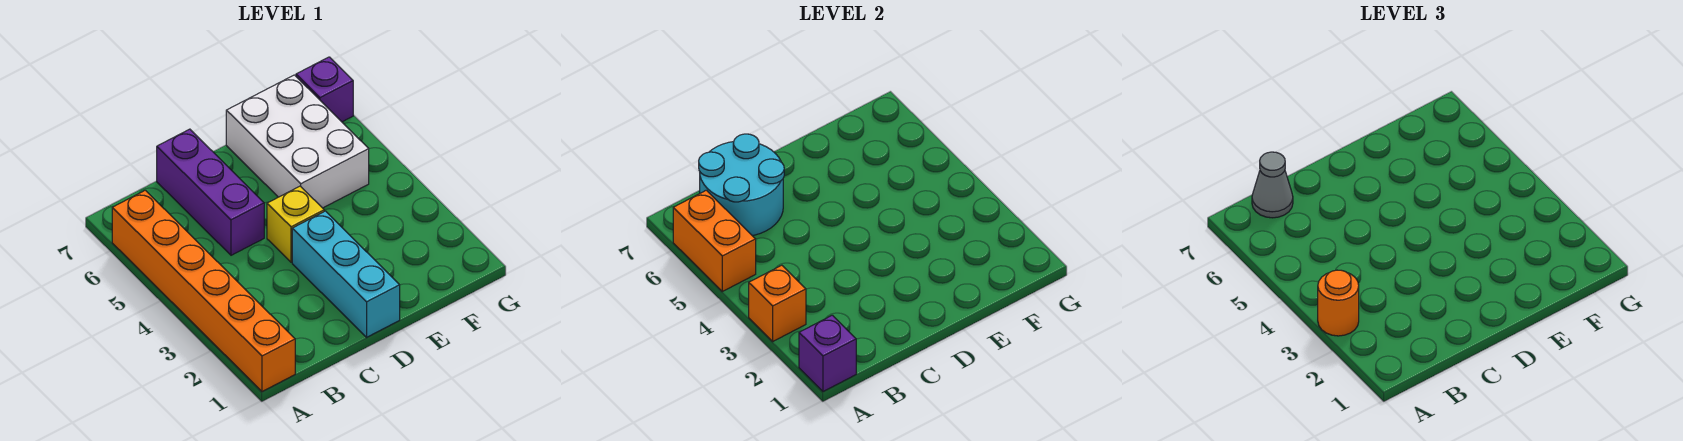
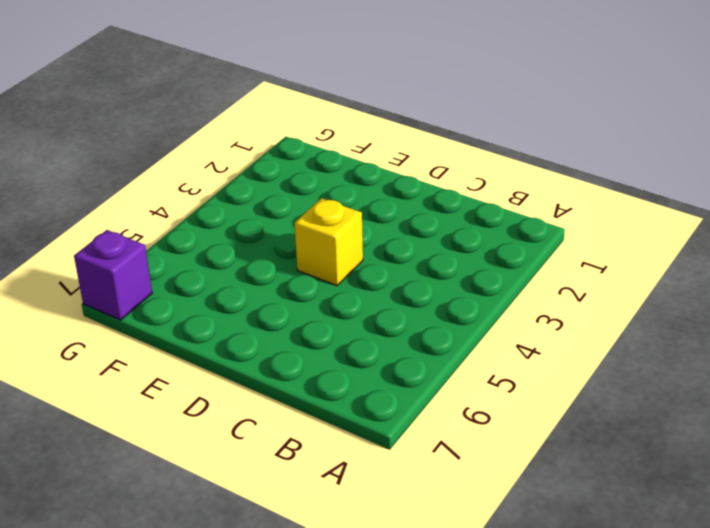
none -> orange brick A1:A6 level 1
none -> purple brick C5:C7 level 1
none -> cyan brick D1:D3 level 1

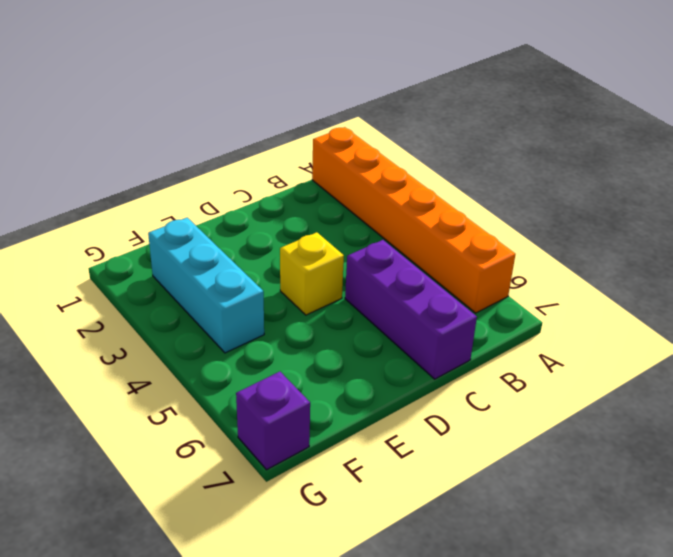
cyan brick F2:F4 level 1 -> cyan brick D1:D3 level 1
none -> white brick E5:F7 level 1
none -> purple brick A1 level 2
none -> orange brick A3 level 2

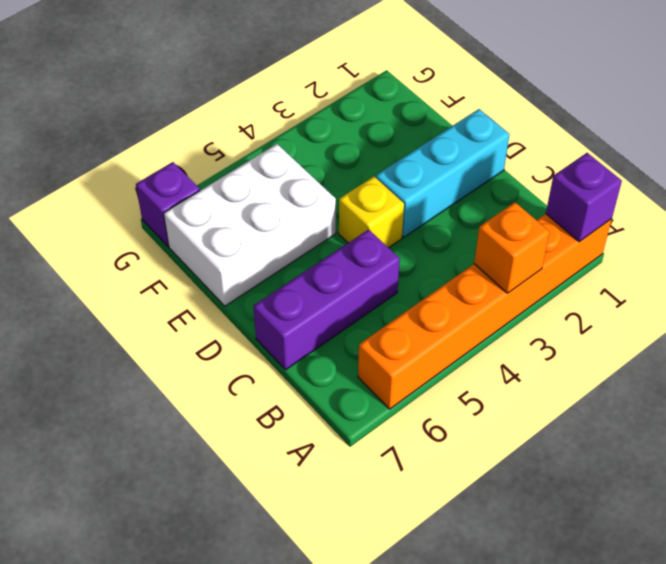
none -> orange brick A5:A6 level 2
none -> cyan round brick B6:C7 level 2
none -> orange round brick A3 level 3

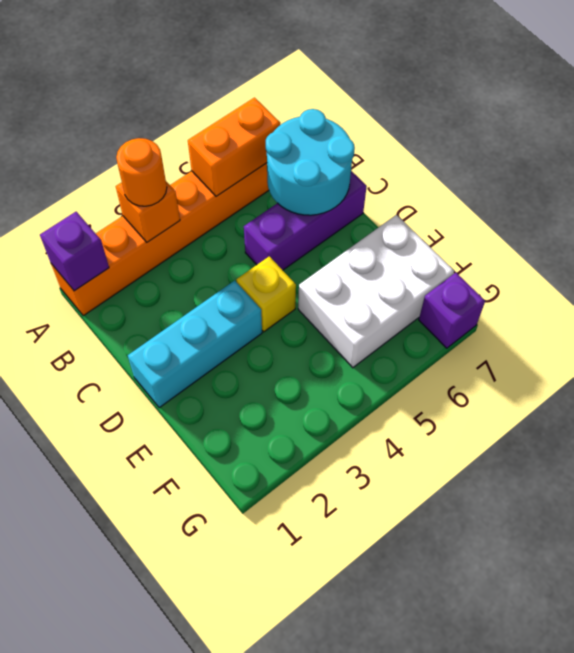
none -> grey cone B7 level 3

